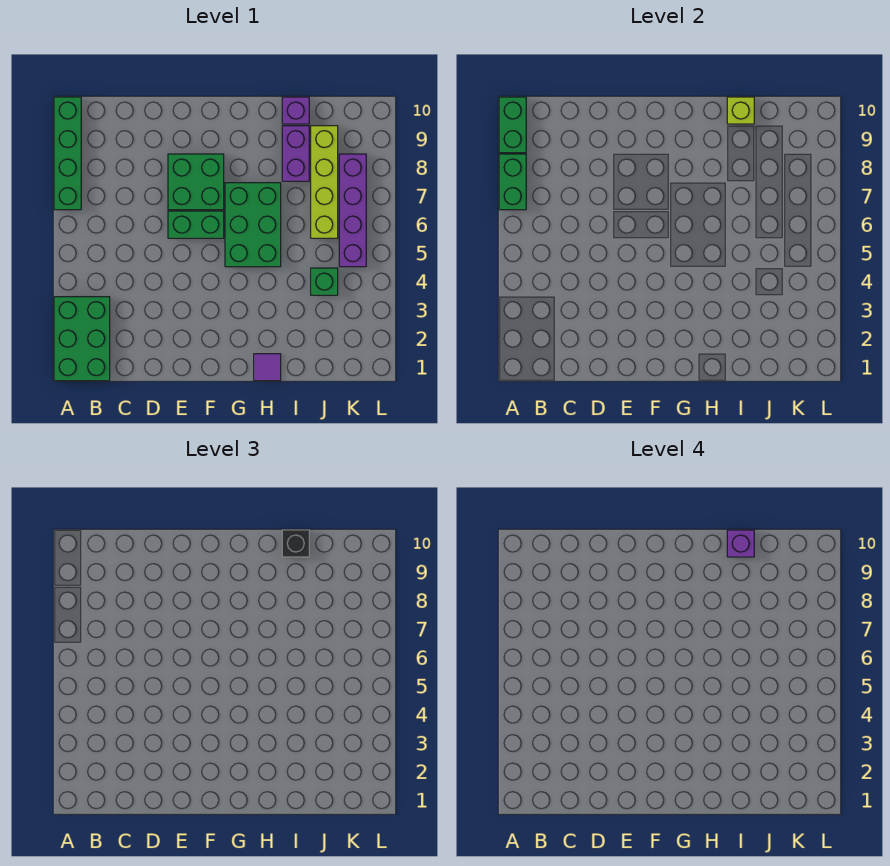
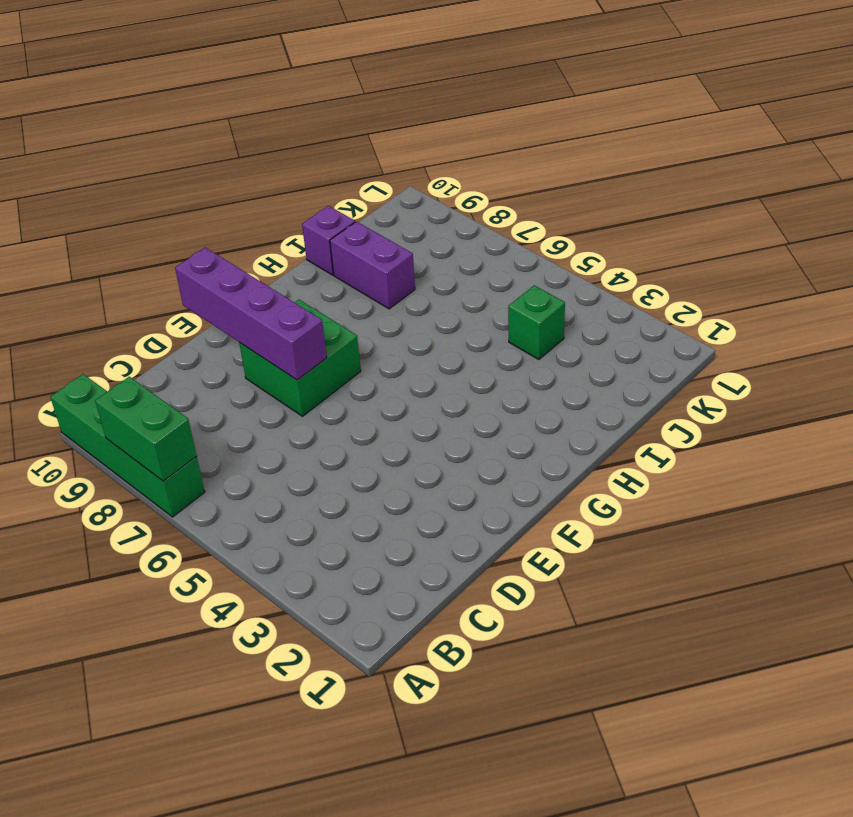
purple brick E7:E10 level 2 -> purple brick K5:K8 level 1
none -> green brick A1:B3 level 1
none -> green brick E6:F6 level 1
none -> green brick G5:H7 level 1

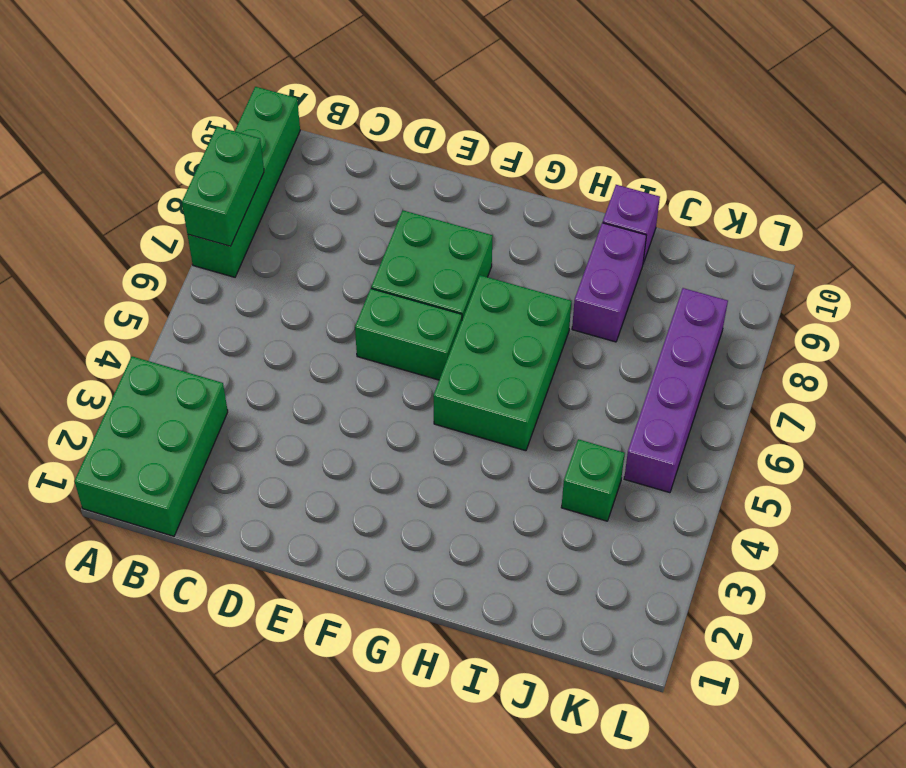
none -> purple tile H1 level 1
none -> lime brick J6:J9 level 1
none -> green brick A9:A10 level 2

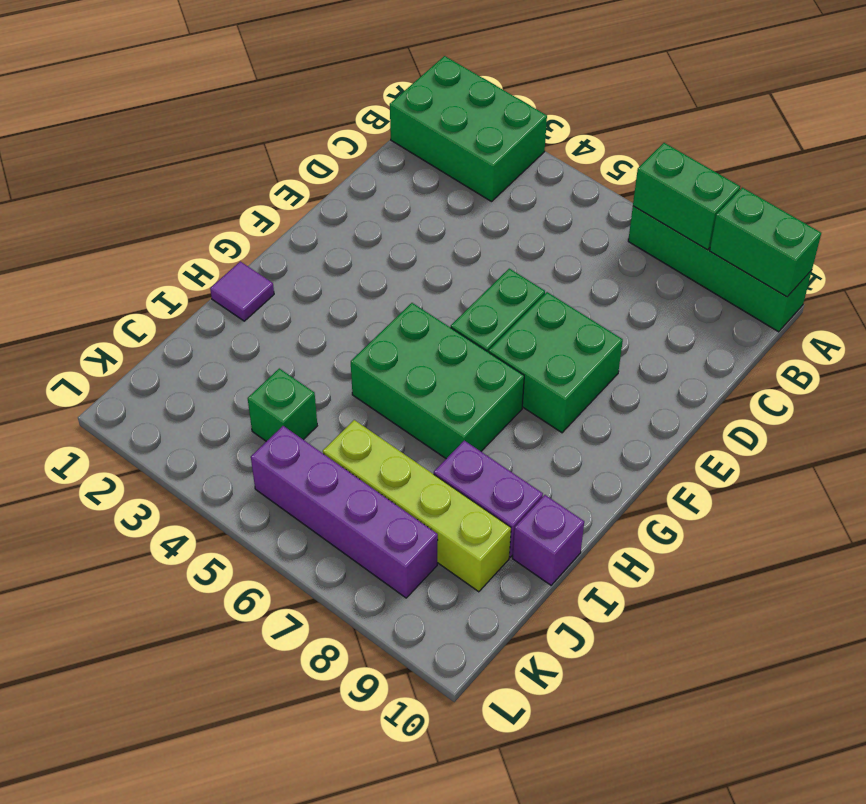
none -> lime brick I10 level 2
none -> black brick I10 level 3
none -> purple brick I10 level 4

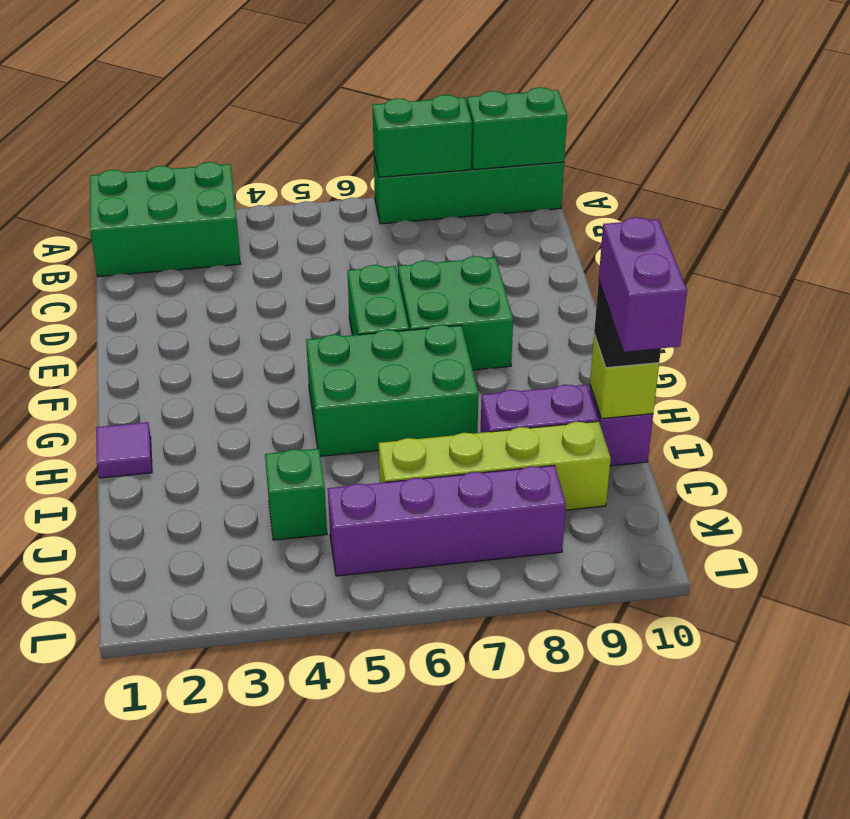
purple brick I10:J10 level 4 -> purple brick I10 level 4

